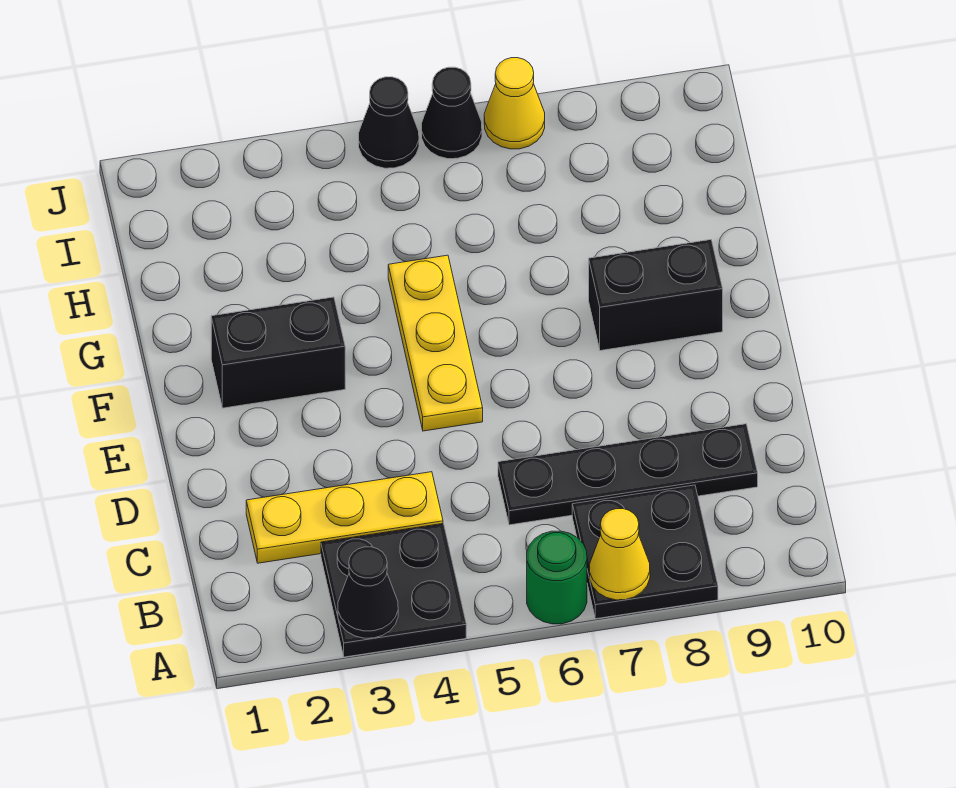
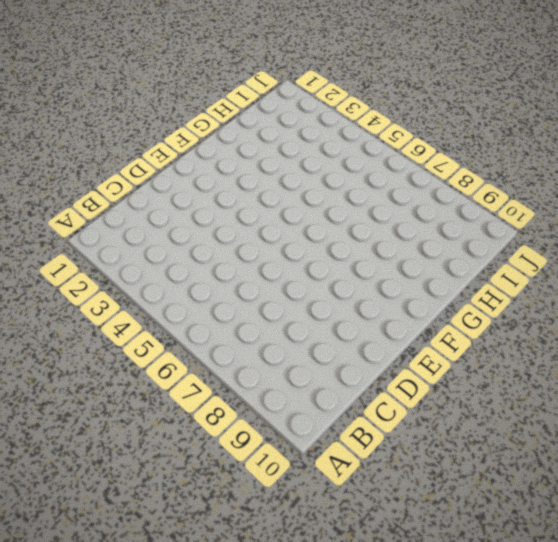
none -> black plate A3:B4 level 1
none -> green round brick A6 level 1
none -> black plate A7:B8 level 1

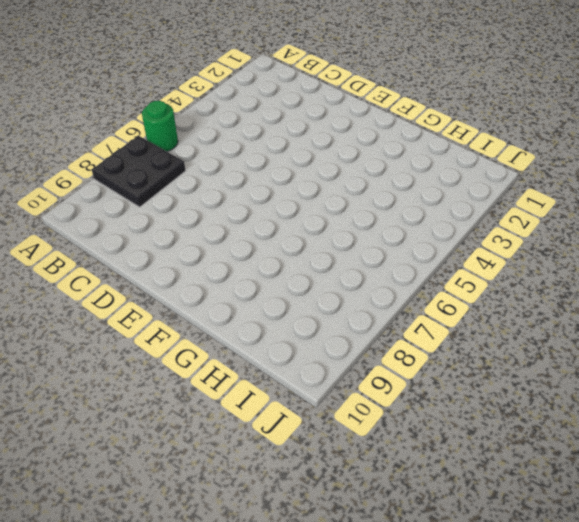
none -> black plate A3:B4 level 1
none -> yellow plate C2:C4 level 1
none -> black plate C6:C9 level 1

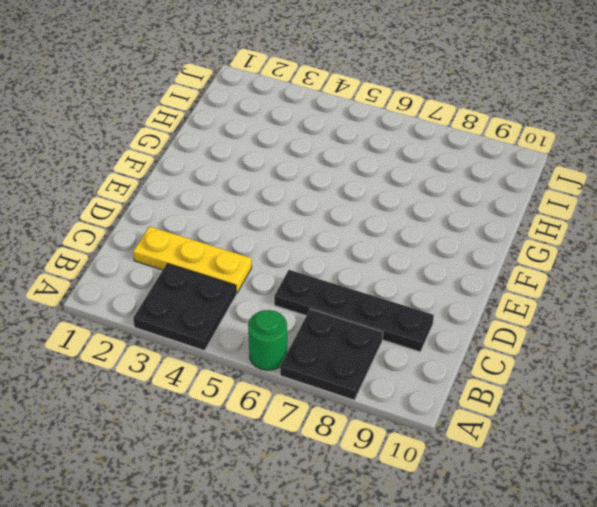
none -> yellow plate E5:G5 level 1
none -> black brick F2:F3 level 1
none -> black brick F8:F9 level 1

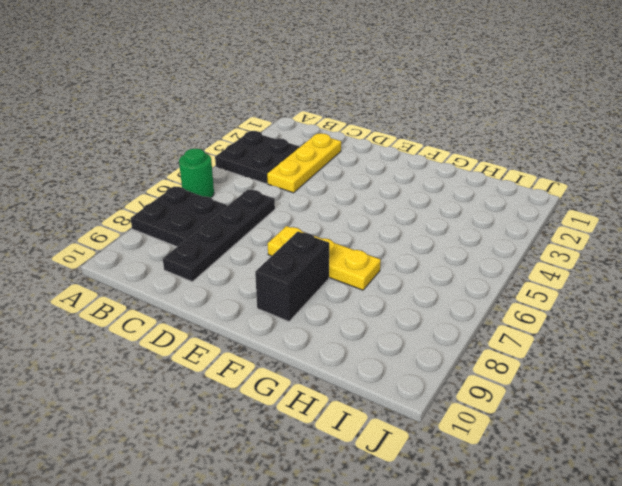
yellow plate E7:G7 level 1 -> yellow plate E5:G5 level 1
none -> black brick F2:F3 level 1
none -> black cone J5 level 1
none -> black cone J6 level 1

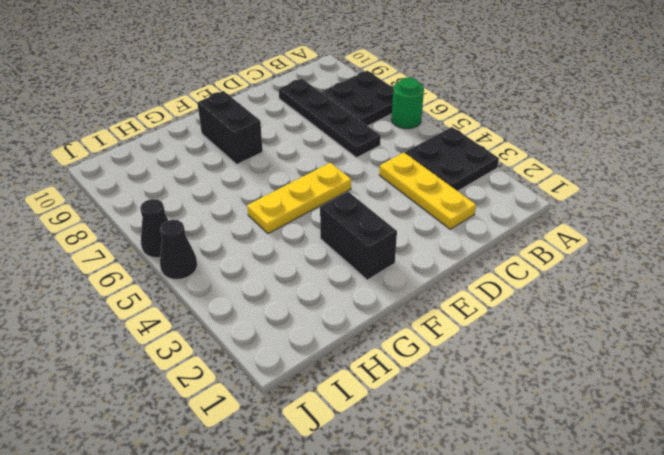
none -> yellow cone J7 level 1
none -> black cone A3 level 2
none -> yellow cone A7 level 2

